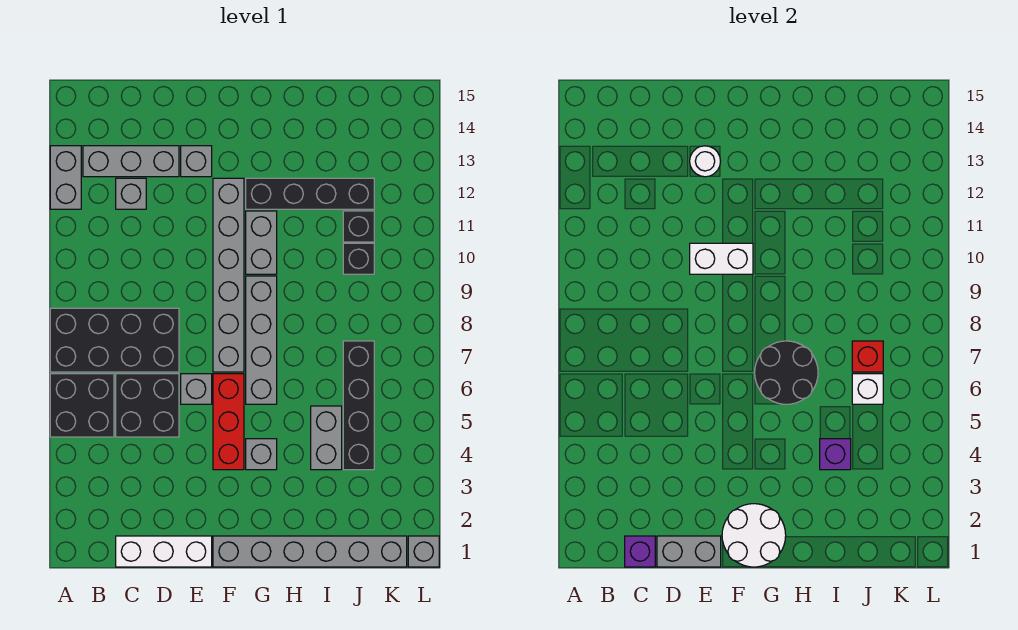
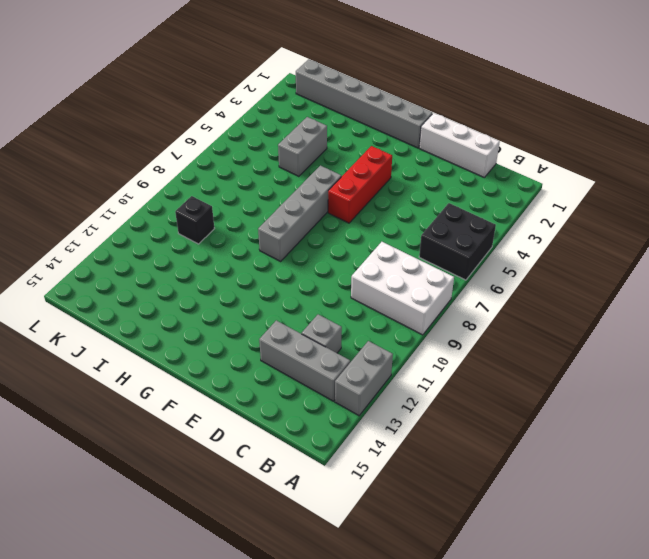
white brick A8:C9 level 1 -> black brick A7:D8 level 1
none -> black brick C5:D6 level 1
none -> grey brick E6 level 1
none -> grey brick E13 level 1
none -> grey brick F7:F12 level 1

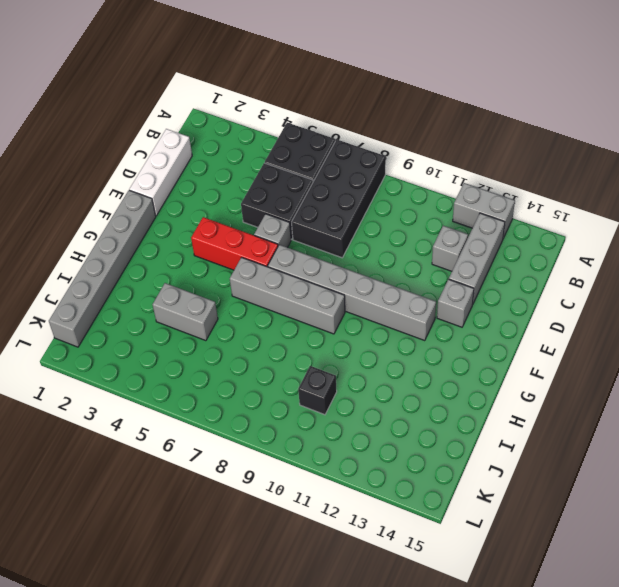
none -> grey brick G4 level 1
none -> grey brick G10:G11 level 1
none -> black brick G12:J12 level 1
none -> black brick J4:J7 level 1

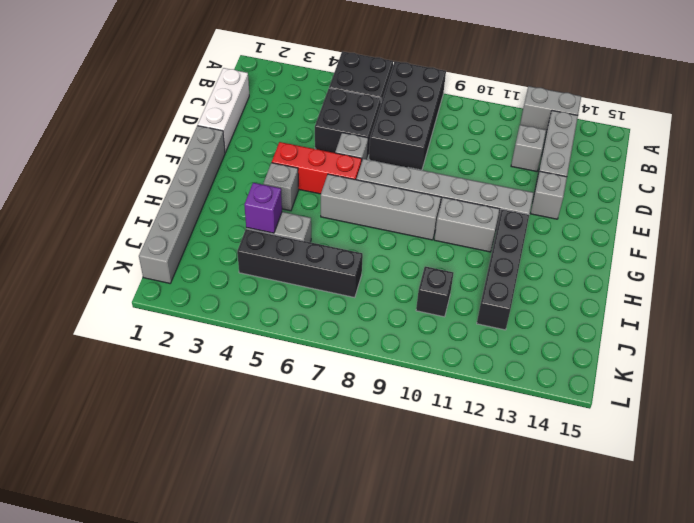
none -> black brick J11 level 1
none -> grey brick L1 level 1
none -> purple brick C1 level 2
none -> grey brick D1:E1 level 2

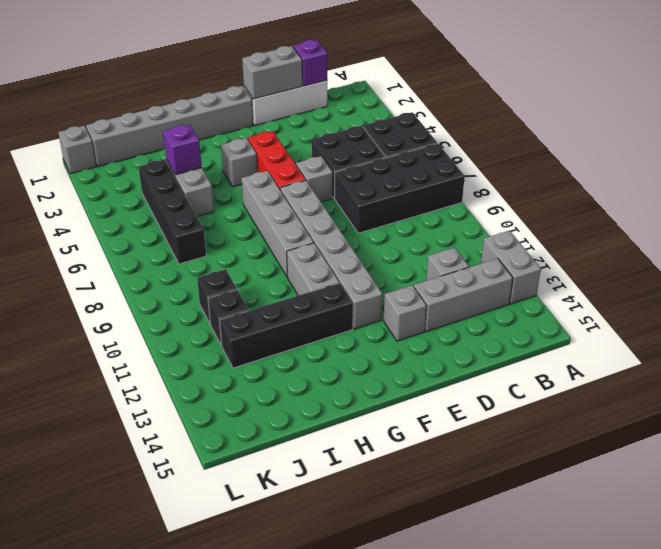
none -> white brick E10:F10 level 2
none -> white round brick E13 level 2
none -> white round brick F1:G2 level 2
none -> black round brick G6:H7 level 2

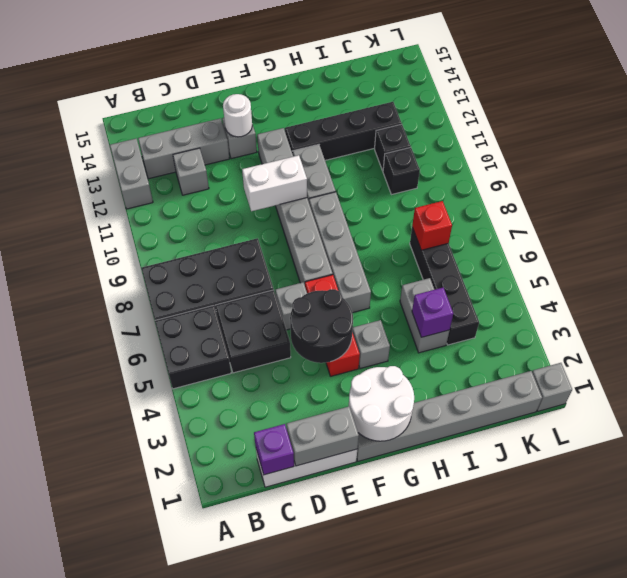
black round brick E4:F5 level 2 -> black round brick G6:H7 level 2
none -> white brick J6 level 2

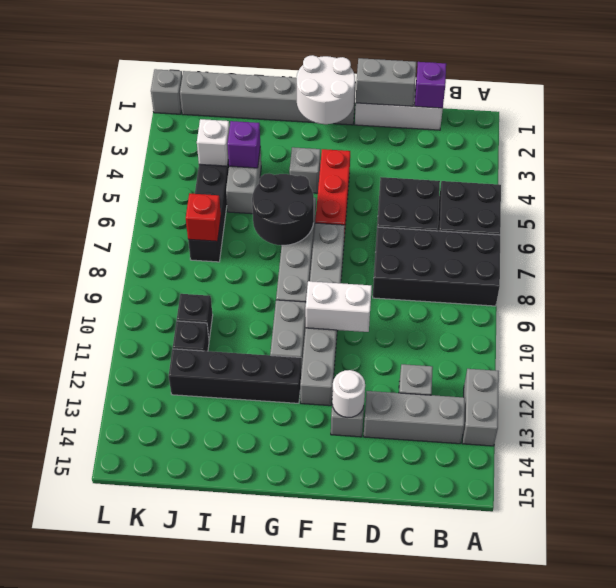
white brick J4 level 2 -> white brick J6 level 2
none -> grey brick E6 level 1

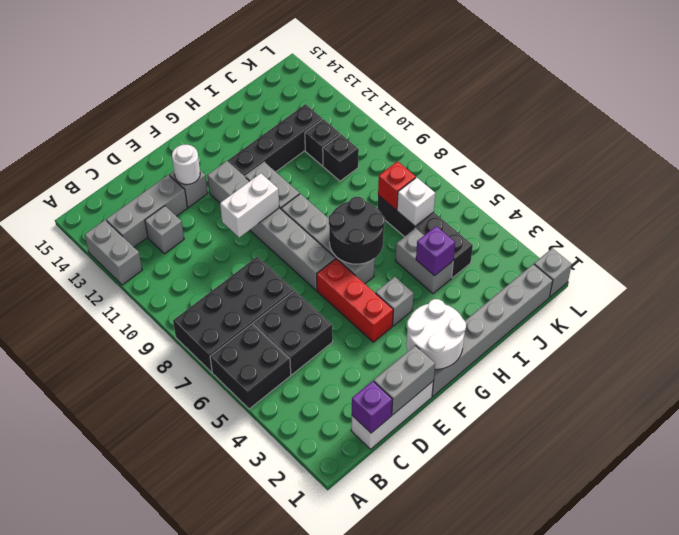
none -> grey brick E6 level 1

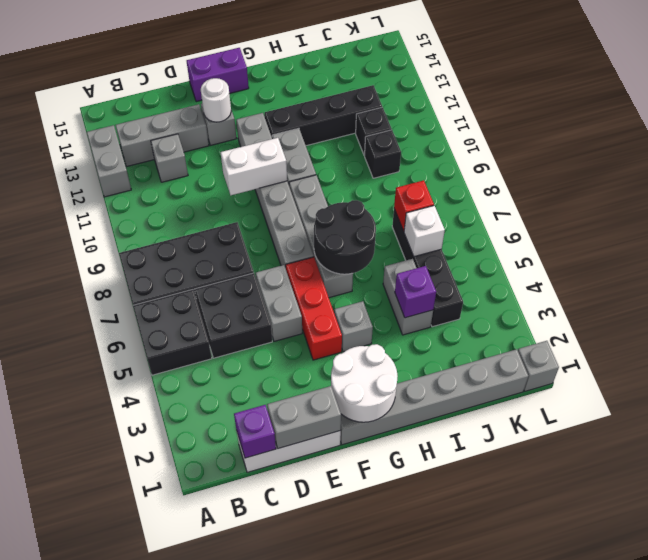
grey brick E5:E6 level 1 -> grey brick E6 level 1
purple brick E15:F15 level 1 -> none

